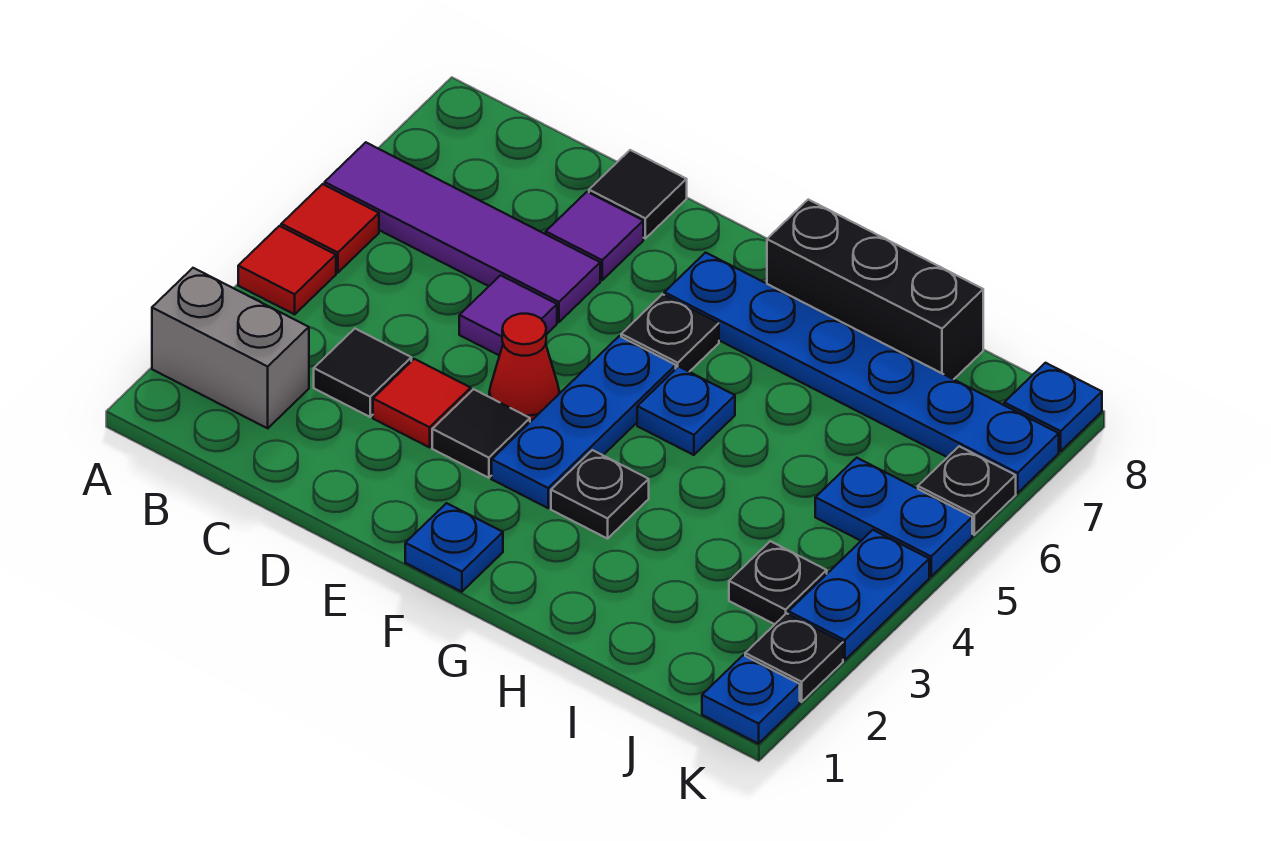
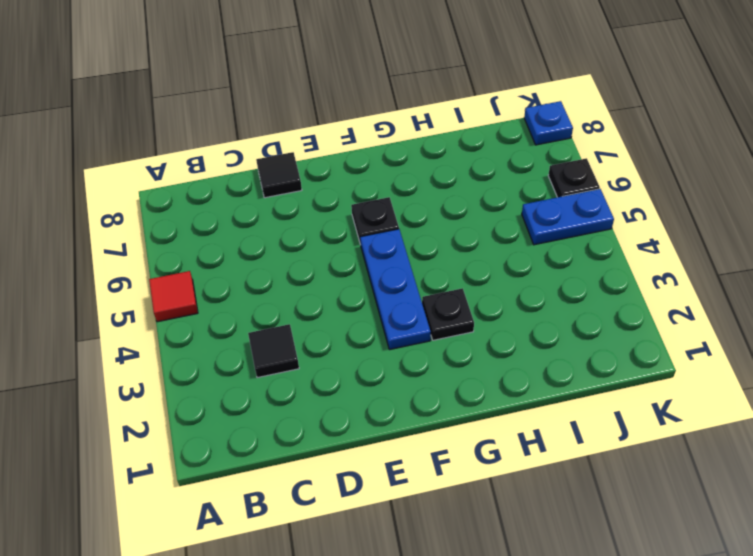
none -> grey brick A2:B2 level 1
none -> red tile A4 level 1
none -> purple tile A6:D6 level 1

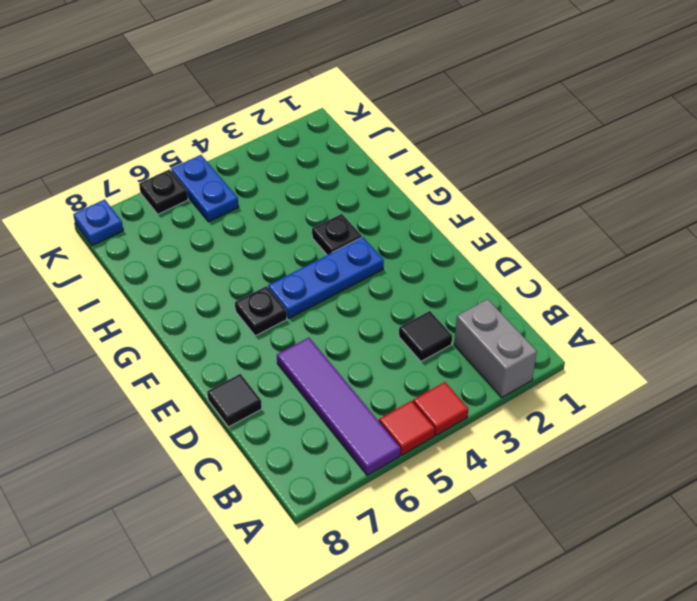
none -> red tile D3 level 1
none -> purple tile D5 level 1
none -> purple tile D7 level 1

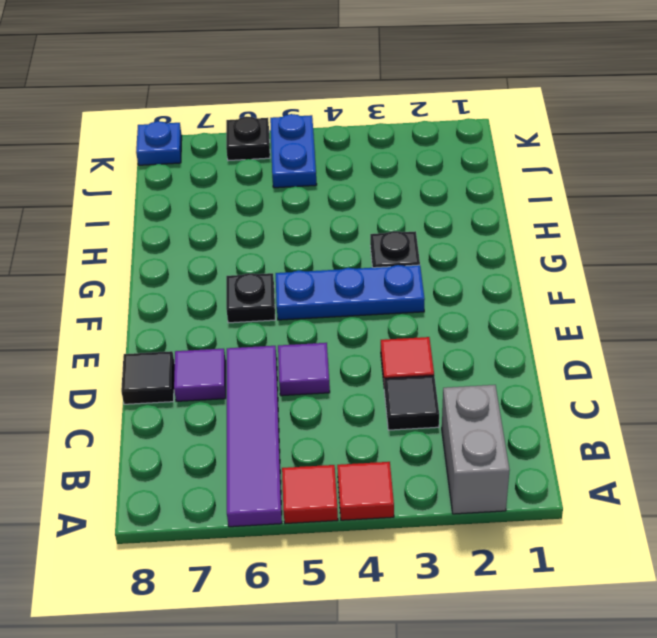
none -> black tile E3 level 1
none -> red cone E4 level 1
none -> blue plate F1 level 1

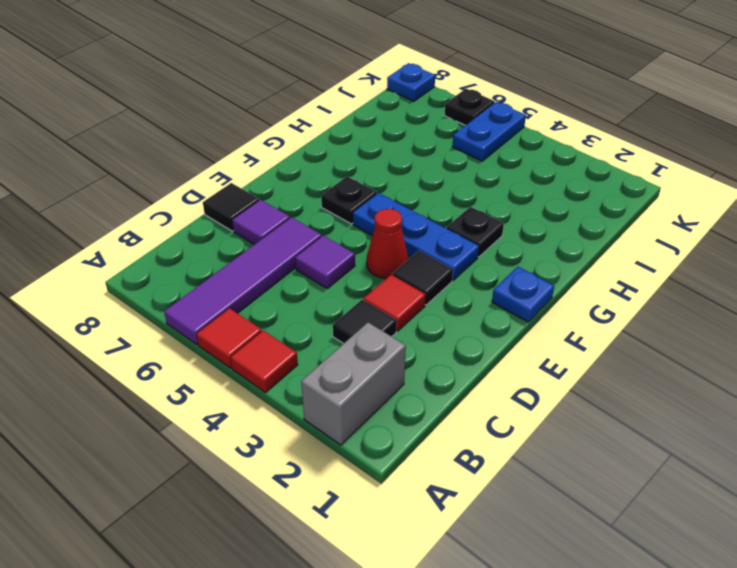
none -> blue plate F7:K7 level 1
none -> blue plate G5 level 1
none -> black brick G8:I8 level 1

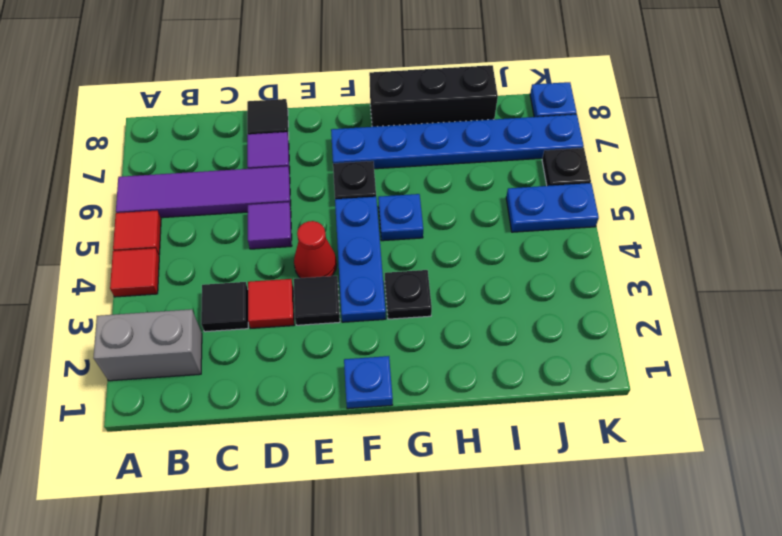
none -> black plate J3 level 1
none -> blue plate K1 level 1
none -> black plate K2 level 1

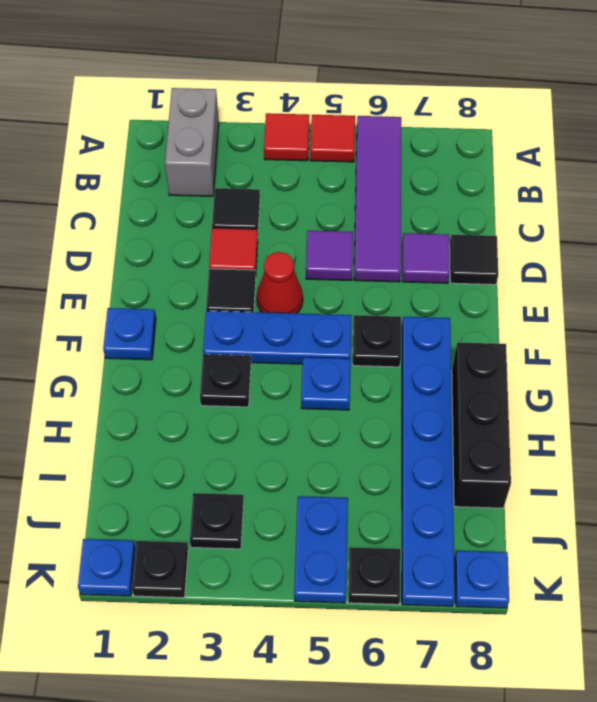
none -> blue plate K3:K4 level 1

